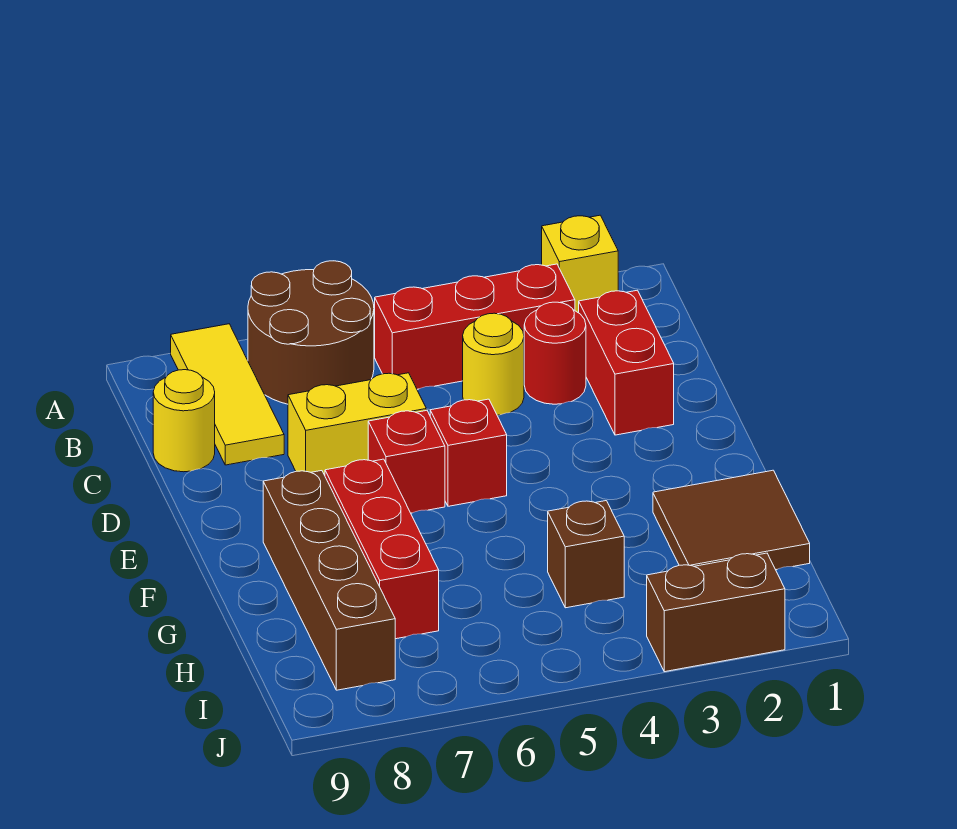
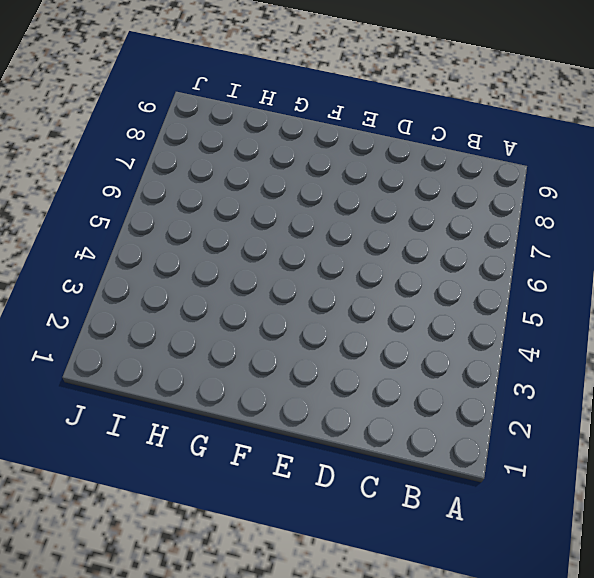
none -> yellow brick A2 level 1
none -> brown round brick A6:B7 level 1
none -> yellow tile A8:C8 level 1

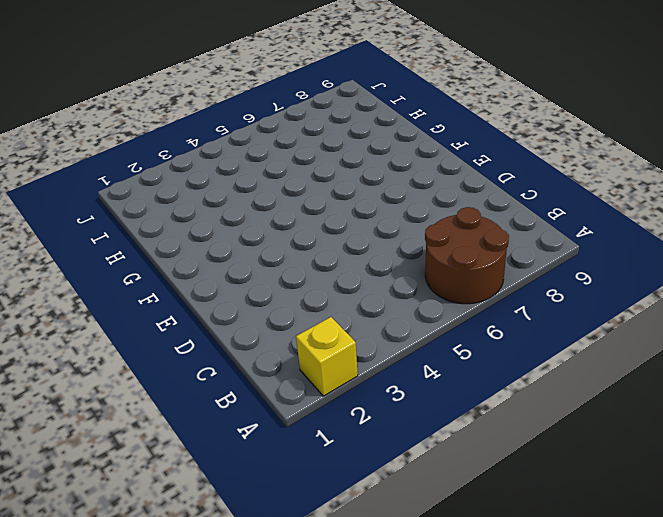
none -> yellow tile A8:C8 level 1
none -> red brick B3:B5 level 1
none -> red brick C2:D2 level 1

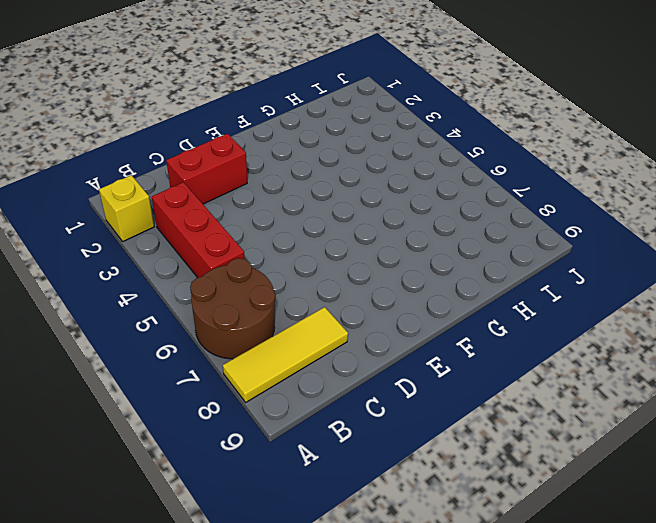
none -> red round brick C3 level 1
none -> yellow round brick C4 level 1
none -> yellow round brick C9 level 1

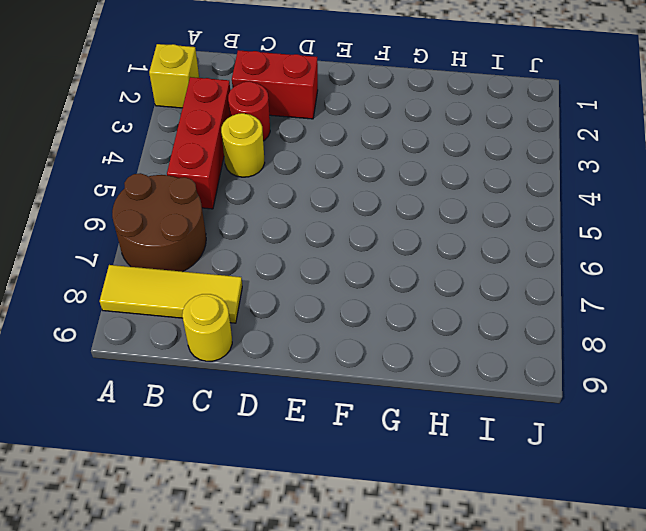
none -> yellow brick D6:D7 level 1
none -> red brick E5 level 1
none -> red brick E6 level 1

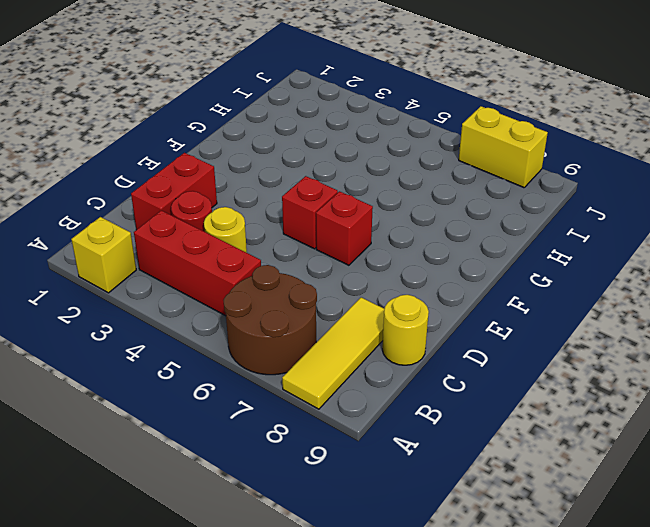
yellow brick J7:J8 level 1 -> yellow brick D6:D7 level 1
none -> red brick F7:H7 level 1
none -> brown brick F8:I8 level 1
none -> brown tile G1:H2 level 1

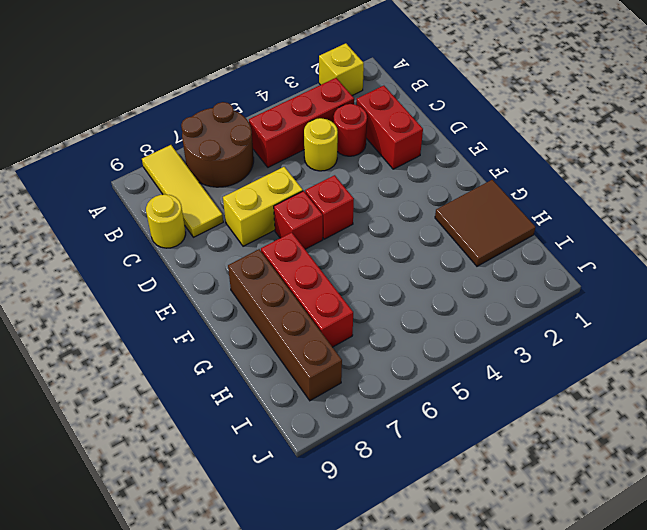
none -> brown brick H4 level 1
none -> brown brick J2:J3 level 1

